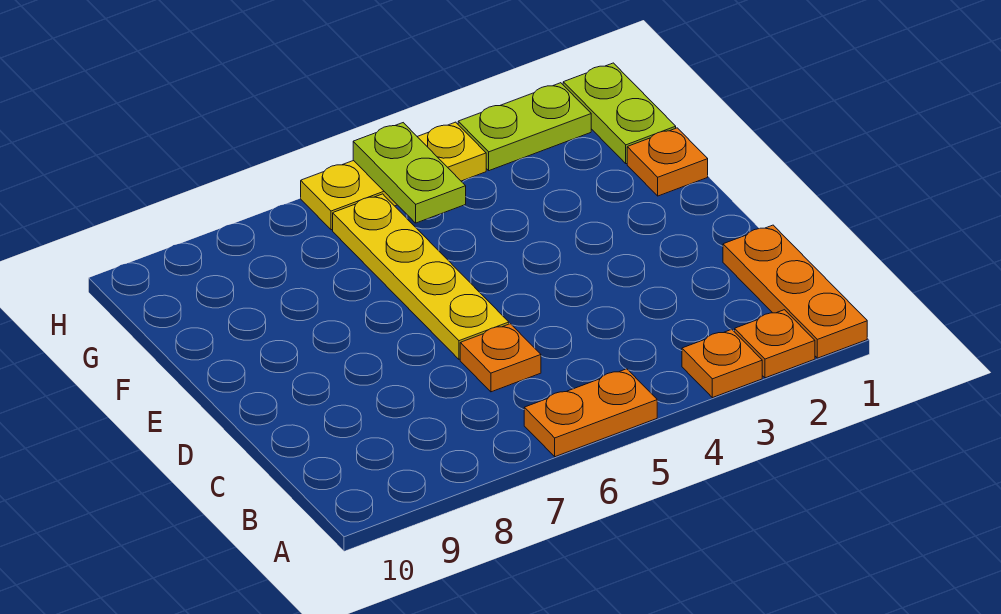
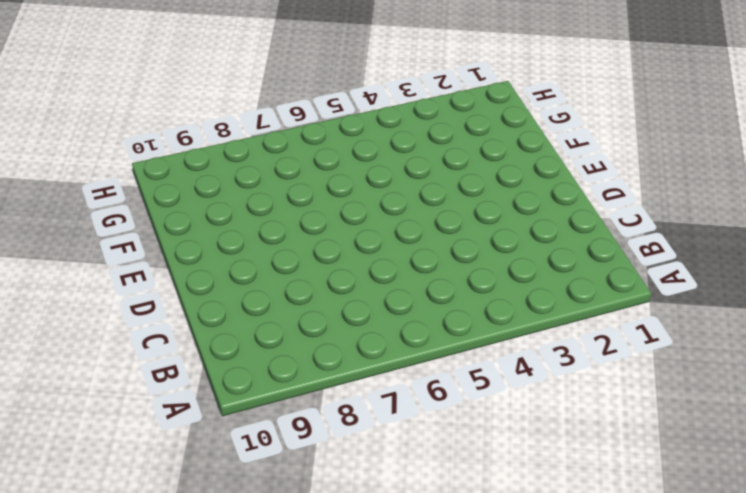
none -> orange plate A1:C1 level 1
none -> orange plate A2 level 1

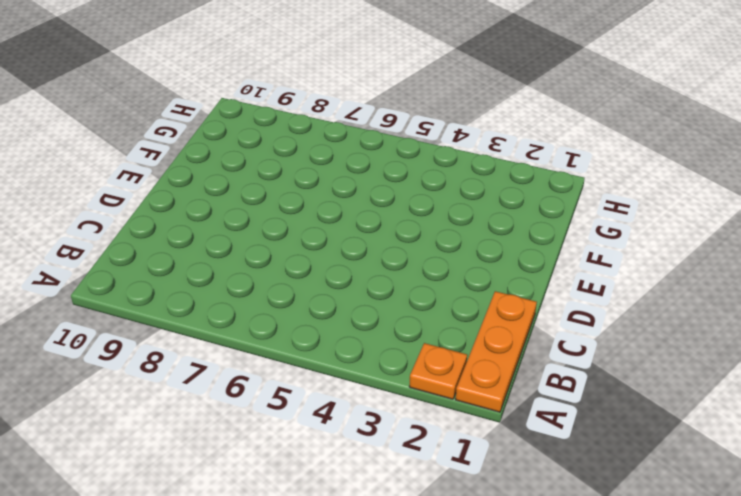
none -> orange plate A3 level 1
none -> orange plate A5:A6 level 1

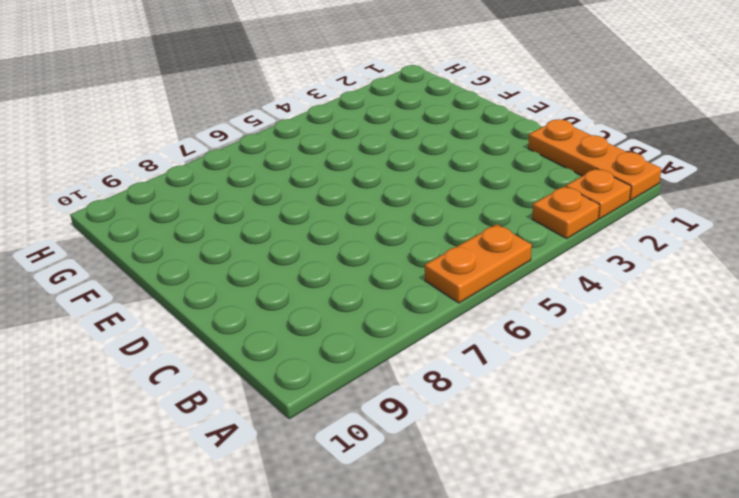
none -> orange plate C6 level 1
none -> yellow plate D6:G6 level 1

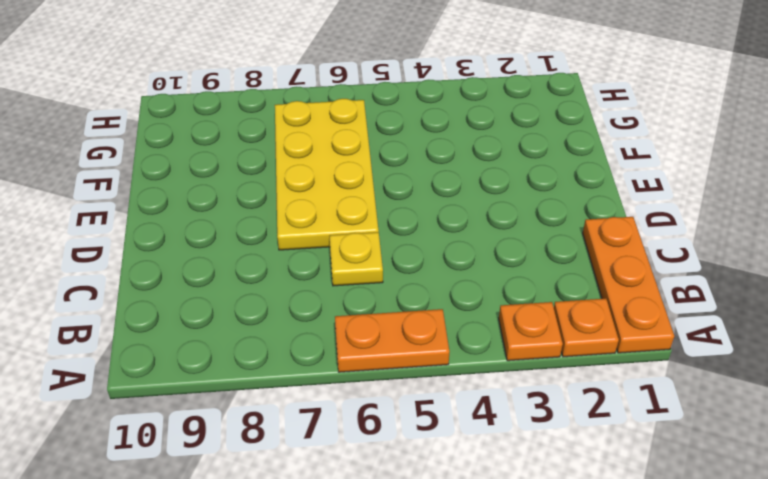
yellow plate C6 level 1 -> orange plate C6 level 1
yellow plate D6:G7 level 1 -> yellow plate D6:G6 level 1
none -> orange plate F1 level 1
none -> lime plate G1:H1 level 1

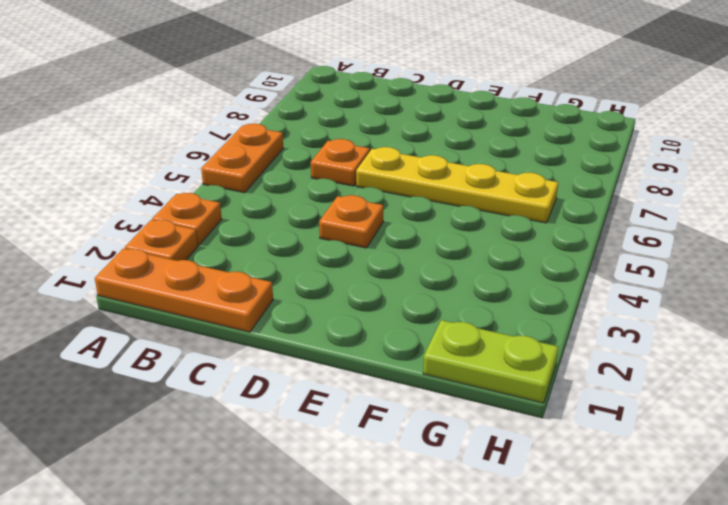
orange plate D4 level 1 -> orange plate F1 level 1
none -> lime plate H2:H3 level 1
none -> yellow plate H4:H6 level 1

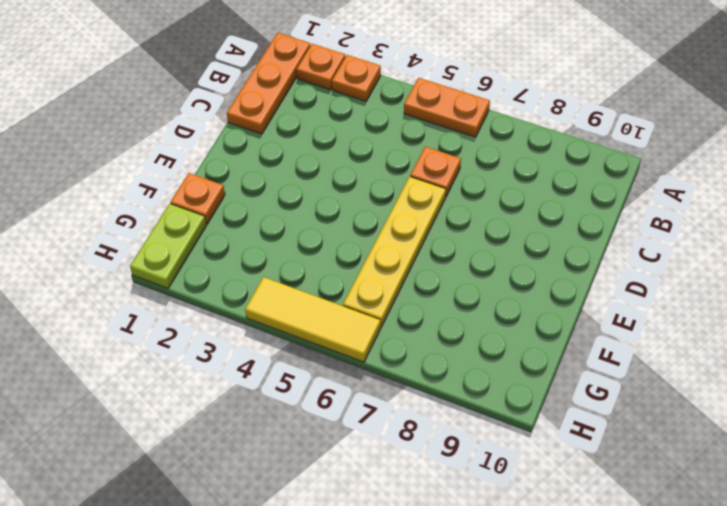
yellow tile H4:H6 level 1 -> yellow plate H4:H6 level 1
none -> lime plate H2:H3 level 1
none -> lime plate G5:H5 level 2

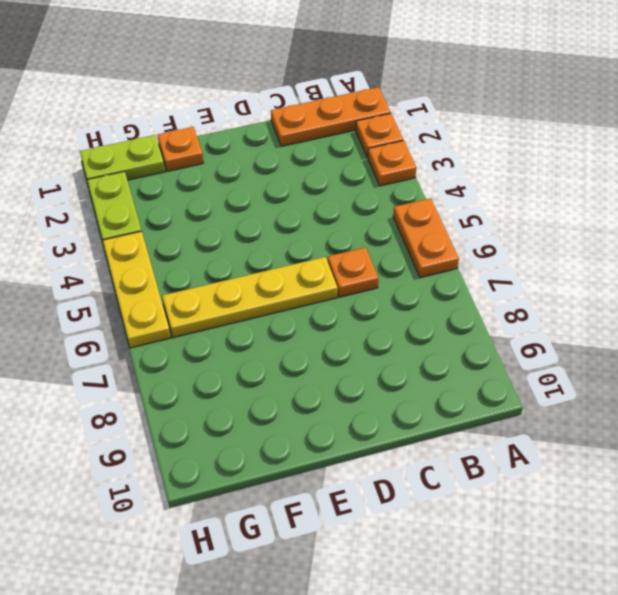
none -> lime plate G5:H5 level 2

